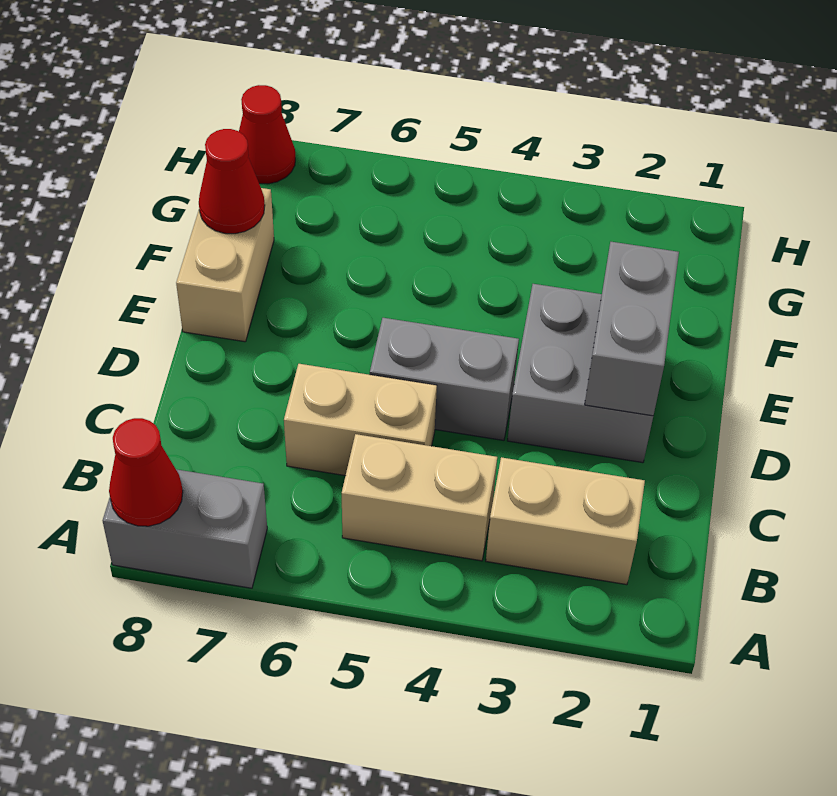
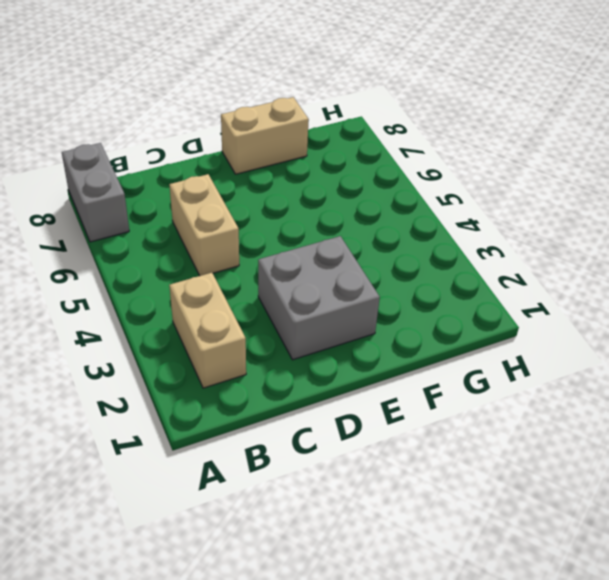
none -> tan brick B4:B5 level 1
none -> grey brick D4:D5 level 1

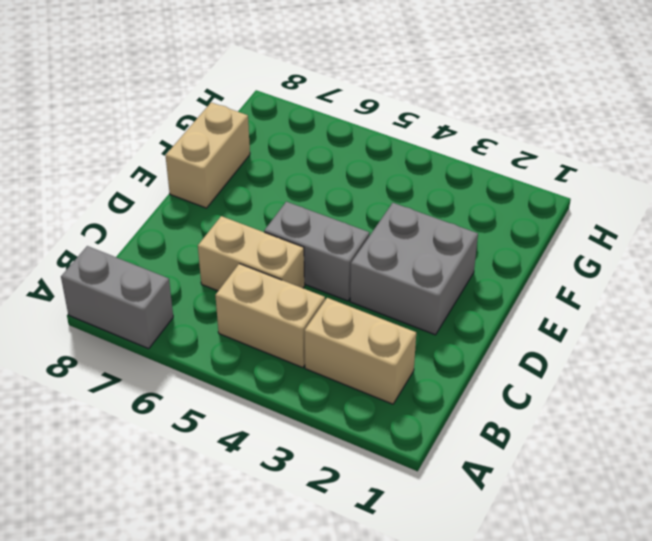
none -> red cone H8 level 1
none -> red cone A8 level 2

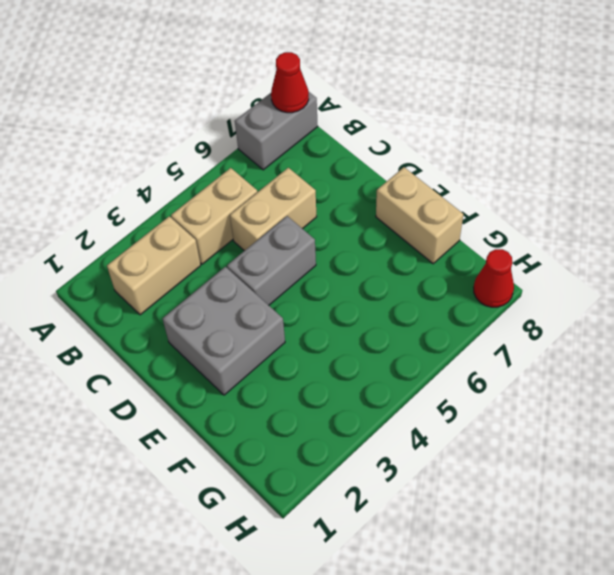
none -> grey brick D2:E2 level 2
none -> red cone F8 level 2

